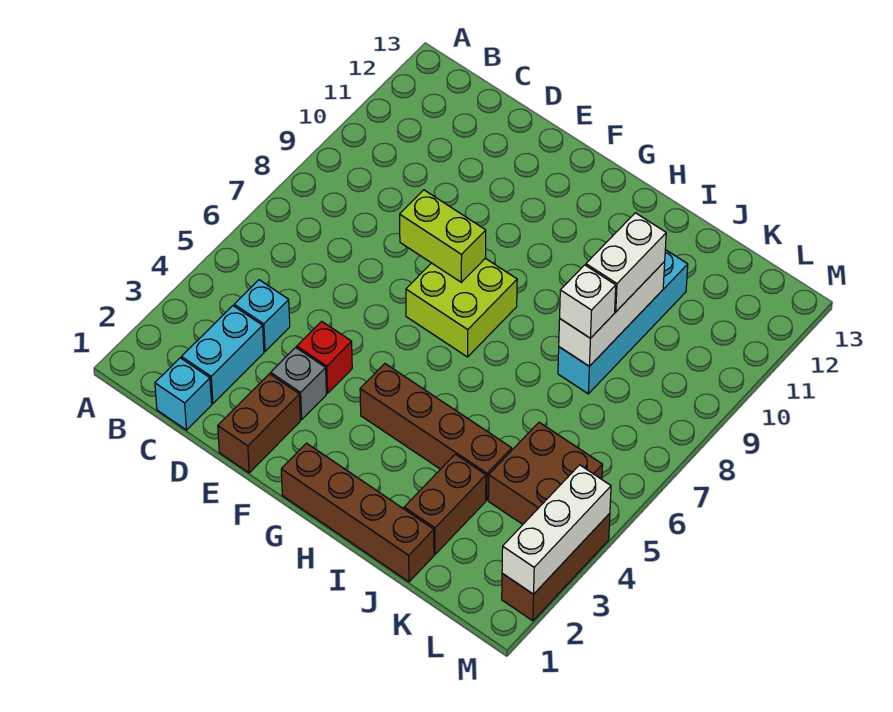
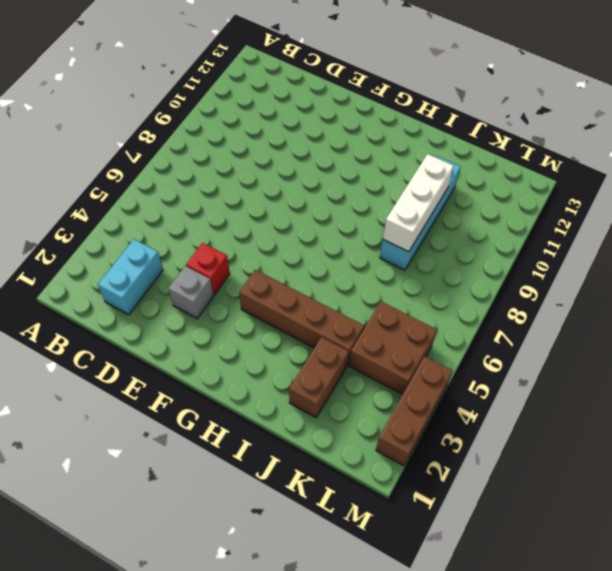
none -> cyan brick C1 level 1
none -> cyan brick C4 level 1
none -> brown brick E1:E2 level 1

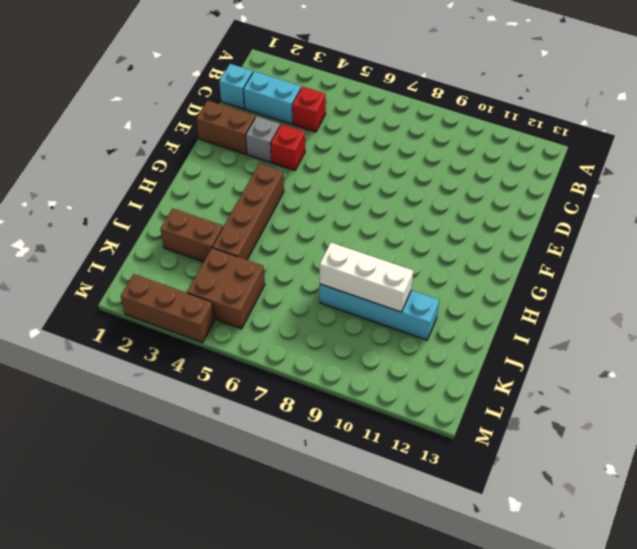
red brick C4 level 1 -> cyan brick C4 level 1
none -> lime brick F7:G8 level 1
none -> brown brick G1:J1 level 1
none -> lime brick E8:F8 level 2

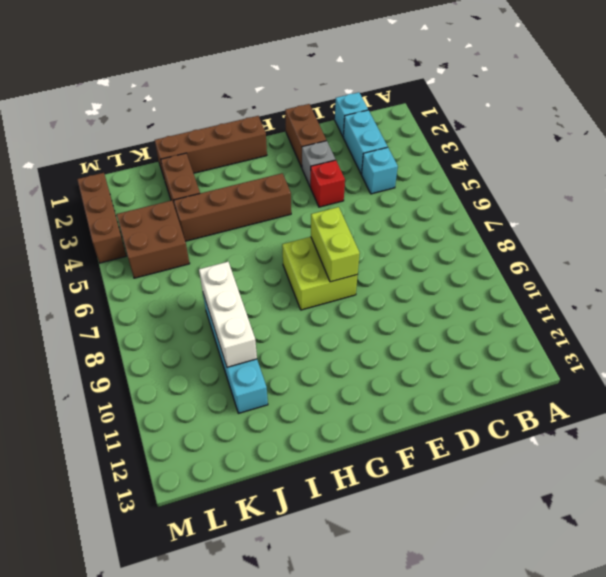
lime brick F7:F8 level 2 -> lime brick E8:F8 level 2
none -> white brick M2:M4 level 2
none -> white brick J8 level 3
none -> white brick J9:J10 level 3

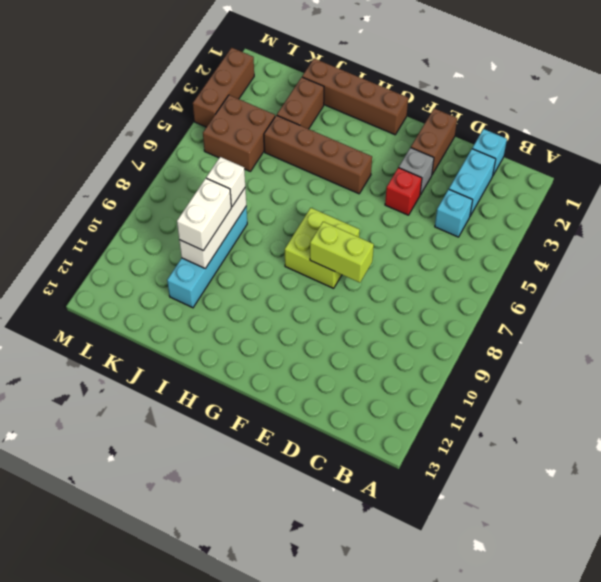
none -> white brick M2:M4 level 2

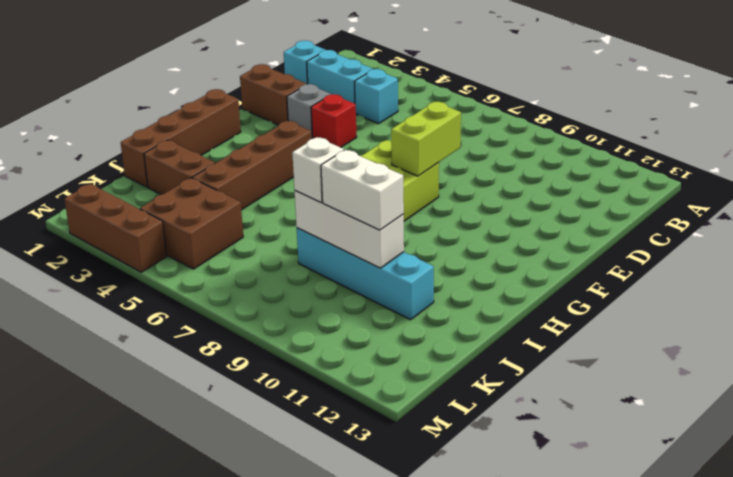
none -> white brick M2:M4 level 2

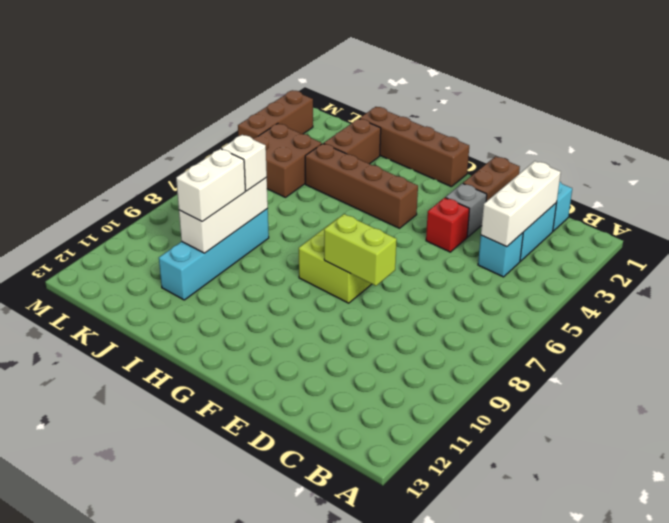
white brick C2:C4 level 2 -> white brick M2:M4 level 2

